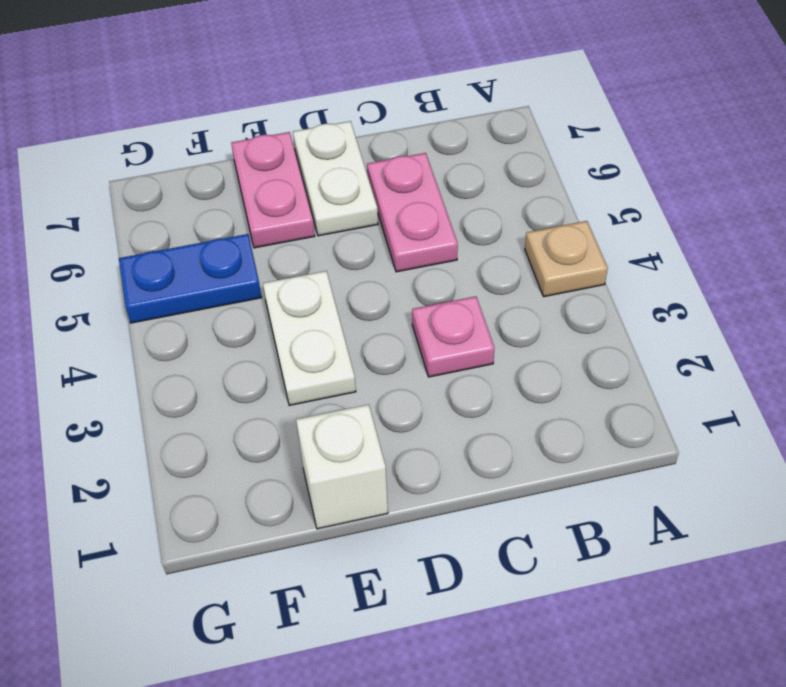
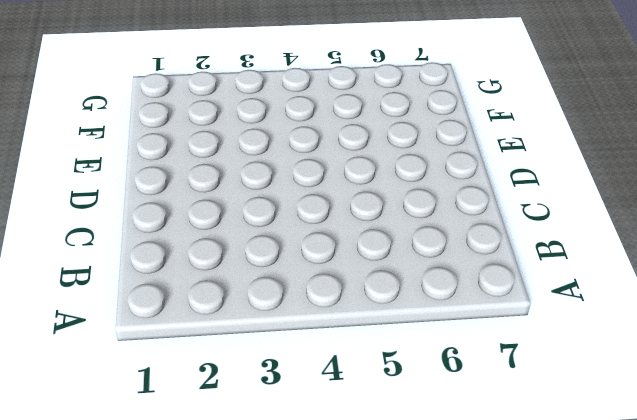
none -> tan plate A4 level 1
none -> pink plate C3 level 1

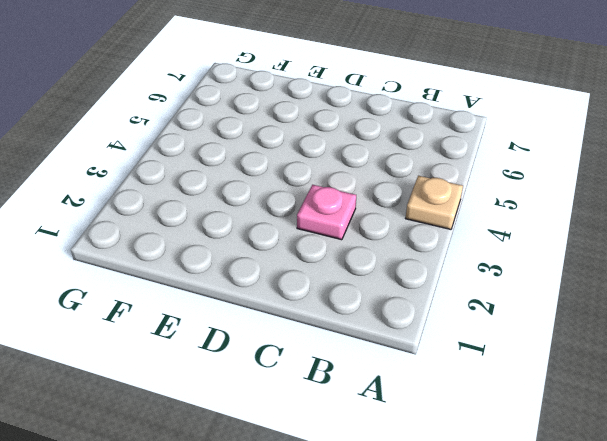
none -> pink plate C5:C6 level 1
none -> white plate D6:D7 level 1

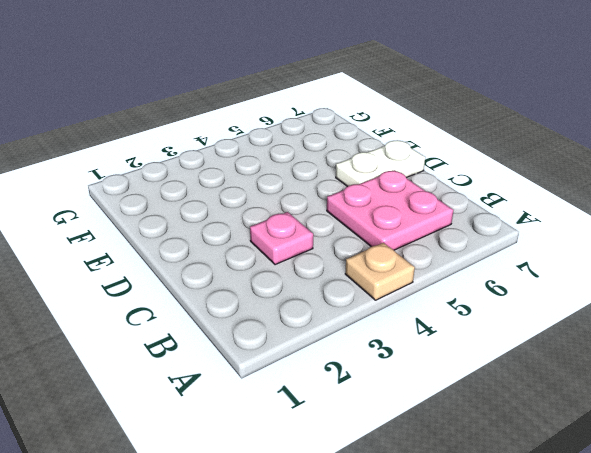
pink plate B5:C6 level 1 -> pink plate C5:C6 level 1
none -> white brick E1 level 1
none -> white plate E3:E4 level 1

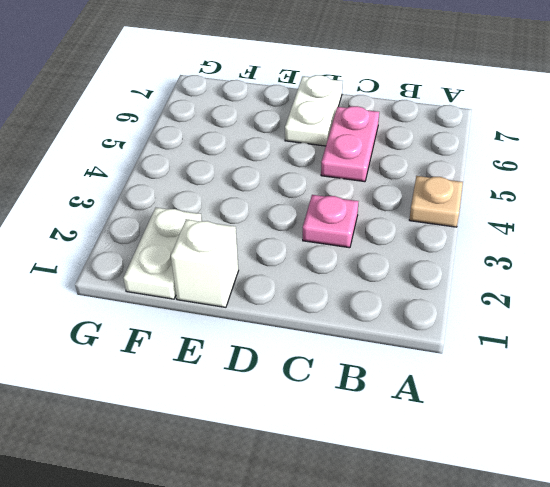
white plate F1:F2 level 1 -> white plate E3:E4 level 1
none -> pink plate E6:E7 level 1
none -> blue plate F5:G5 level 1

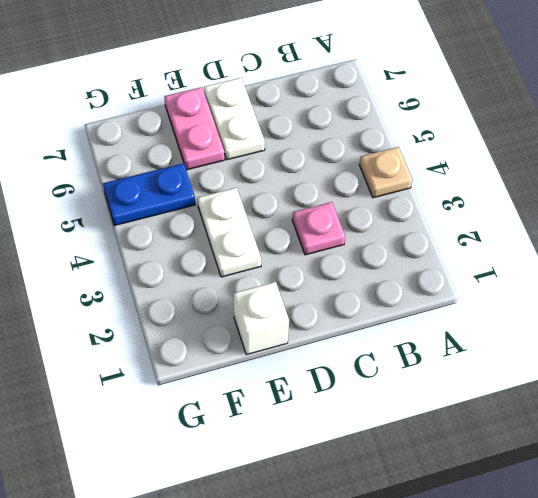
none -> pink plate C5:C6 level 1

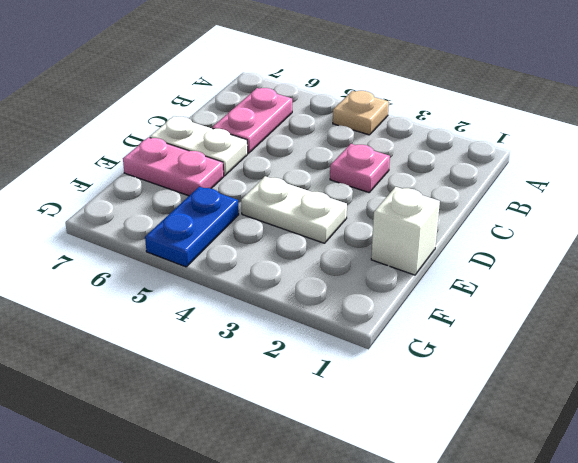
pink plate B6:C6 level 1 -> pink plate C5:C6 level 1

